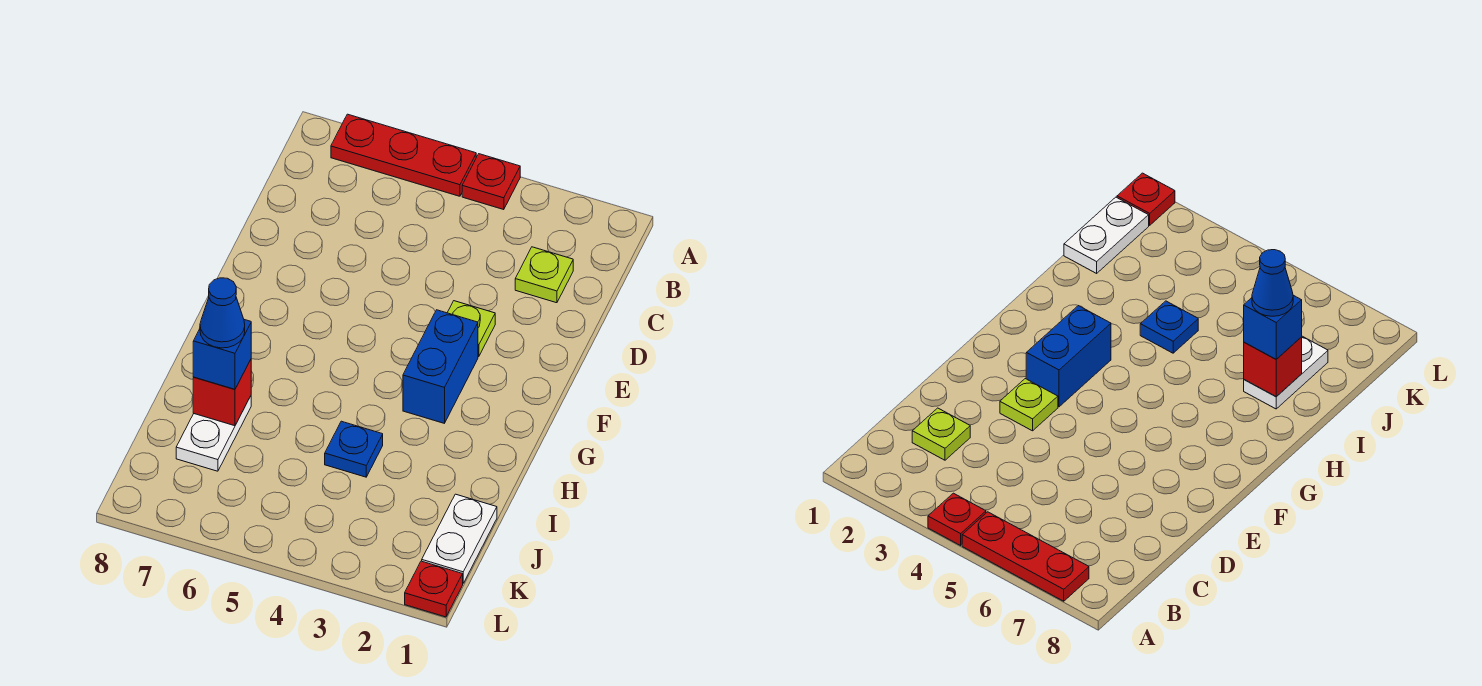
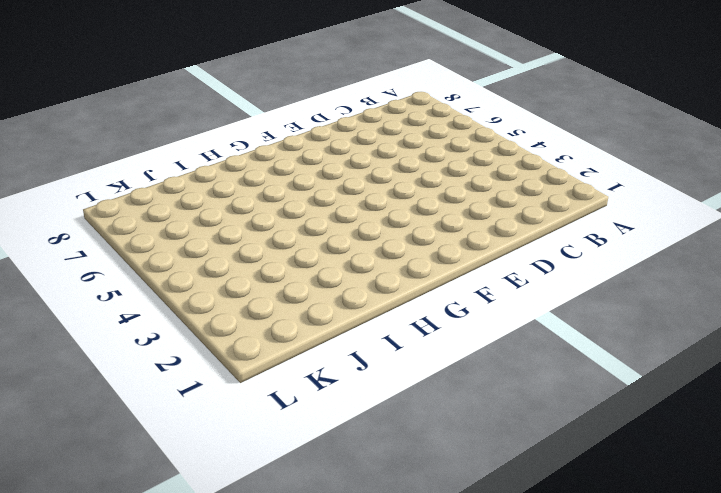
none -> red plate A4 level 1
none -> red plate A5:A7 level 1
none -> lime plate C2 level 1

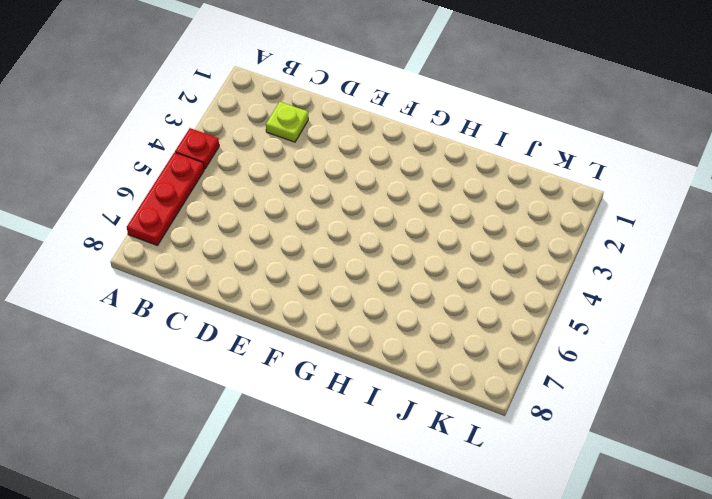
none -> lime plate E3 level 1
none -> blue brick F3:G3 level 1
none -> blue plate I4 level 1

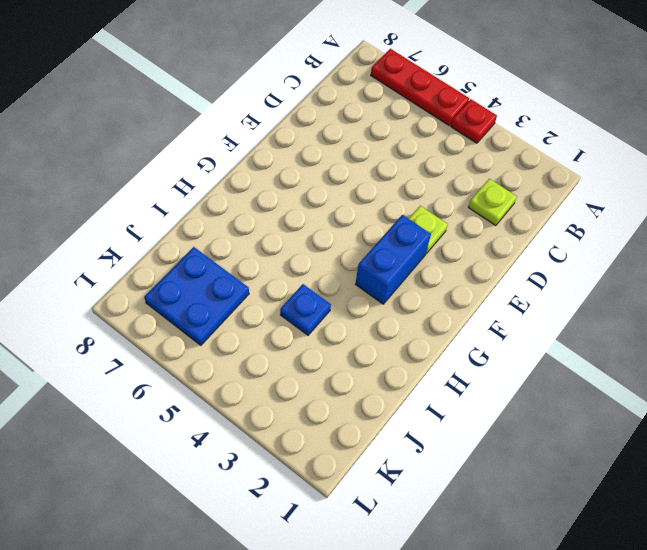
blue plate J6:K7 level 1 -> white plate I7:J7 level 1
none -> white plate J1:K1 level 1
none -> red plate L1 level 1
none -> red brick I7 level 2

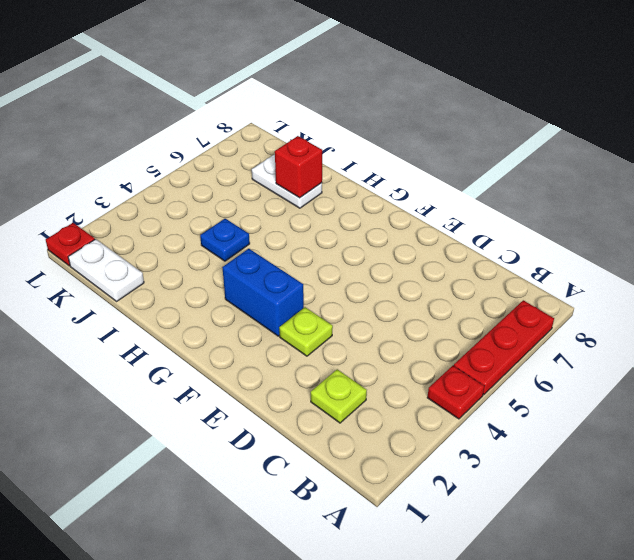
none -> blue brick I7 level 3
none -> blue cone I7 level 4

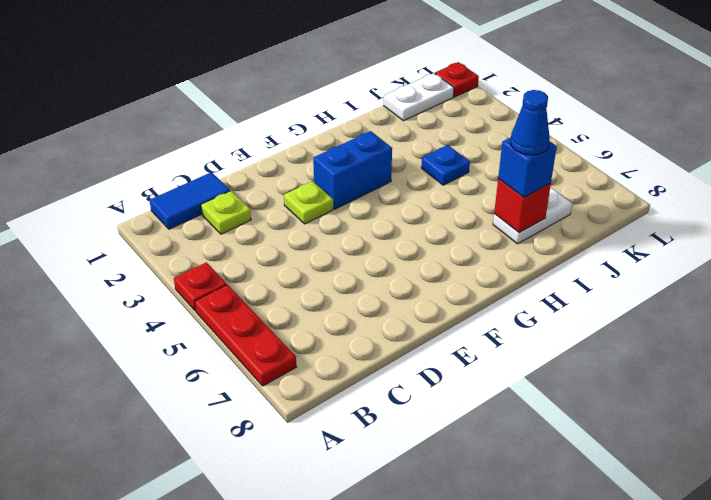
blue tile B1:C1 level 1 -> none

